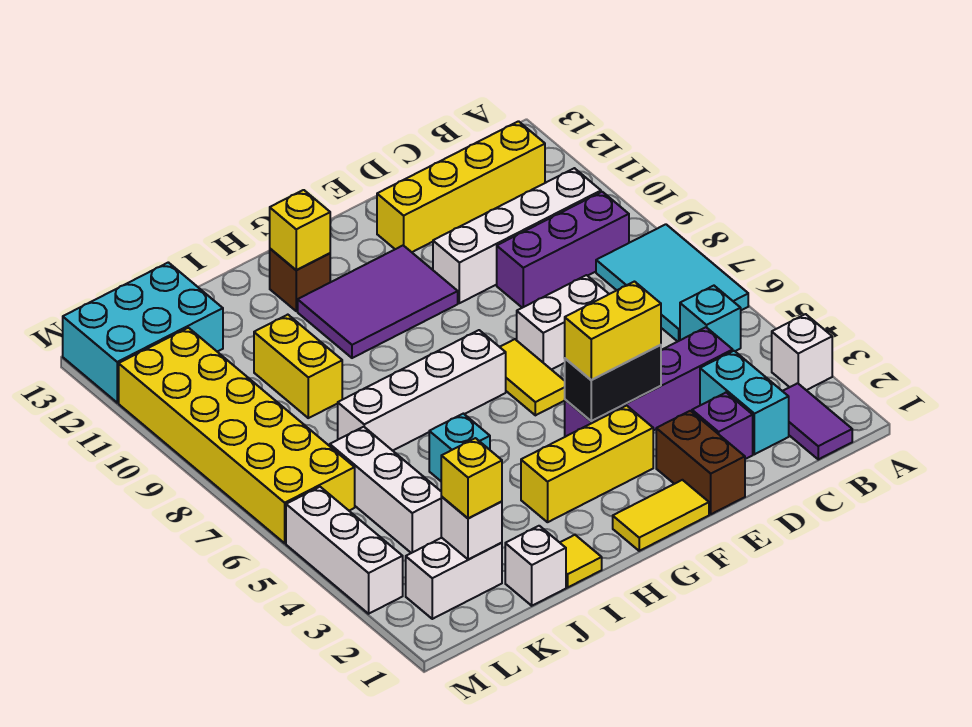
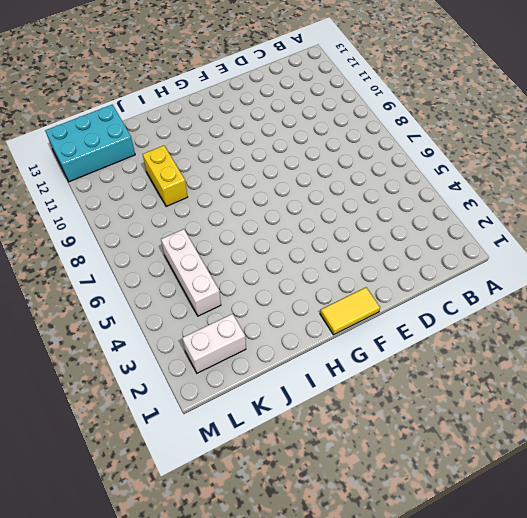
none -> white brick A3 level 1
none -> cyan tile A6:B8 level 1
none -> purple tile B1:B2 level 1
none -> cyan brick B5 level 1

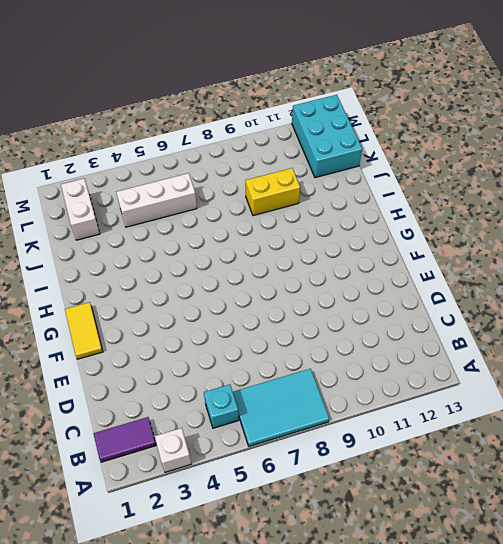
none -> purple brick B9:D9 level 1
none -> white brick B10:E10 level 1
none -> yellow brick B12:E12 level 1
none -> cyan brick C2:C3 level 1

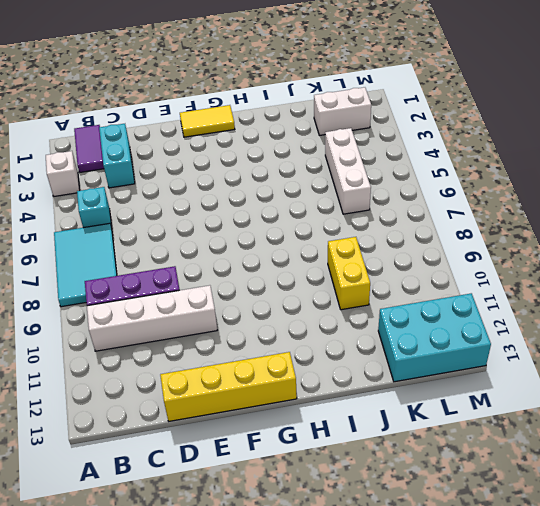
yellow brick D13:G13 level 1 -> yellow brick B12:E12 level 1
none -> purple brick C4:F4 level 1
none -> purple brick D2 level 1
none -> white brick D7:E7 level 1
none -> brown brick E1:E2 level 1

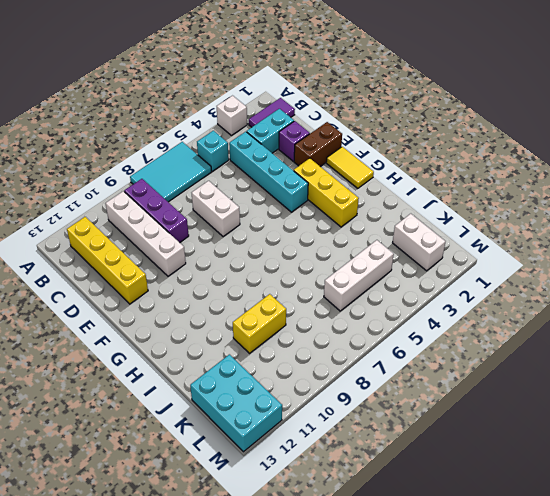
cyan brick C4:F4 level 1 -> purple brick C4:F4 level 1
none -> yellow tile F6:F7 level 1
none -> purple tile F10:H11 level 1
none -> white brick G7:J7 level 1
none -> brown brick H12 level 1

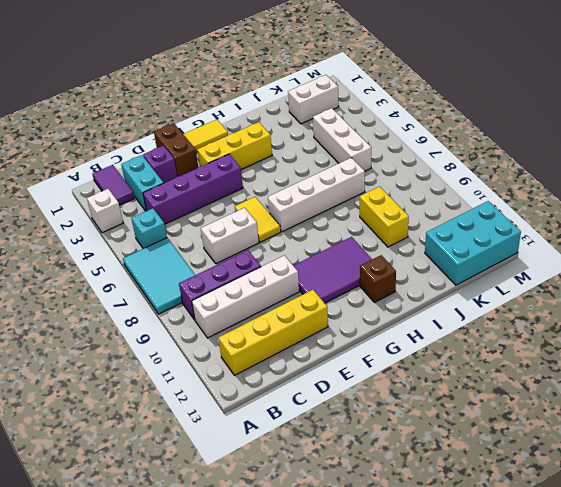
none -> yellow tile I1 level 1
none -> cyan brick I5 level 1
none -> white brick J1 level 1
none -> yellow brick L6:M11 level 1

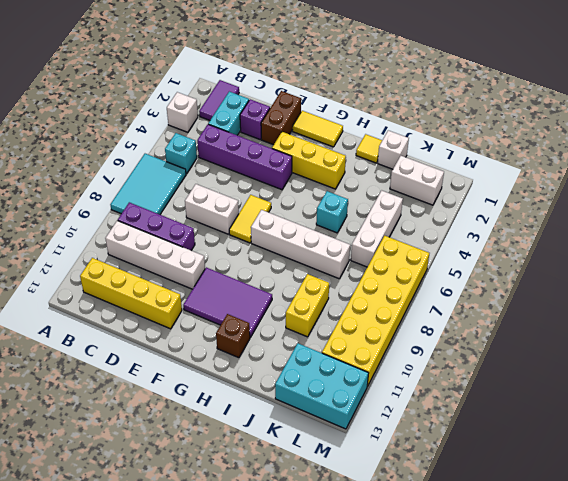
none -> white brick M3:M5 level 1
none -> black brick E4:F4 level 2
none -> yellow brick H12 level 2
none -> white brick K2 level 2

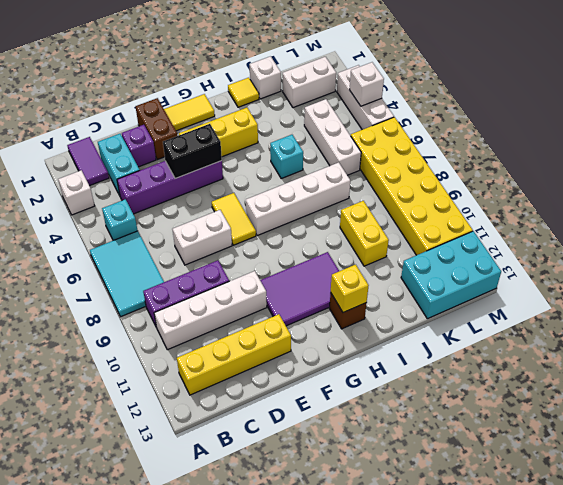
white brick M4 level 2 -> white brick K2 level 2
none -> yellow brick E4:F4 level 3
none -> yellow brick K2 level 3

